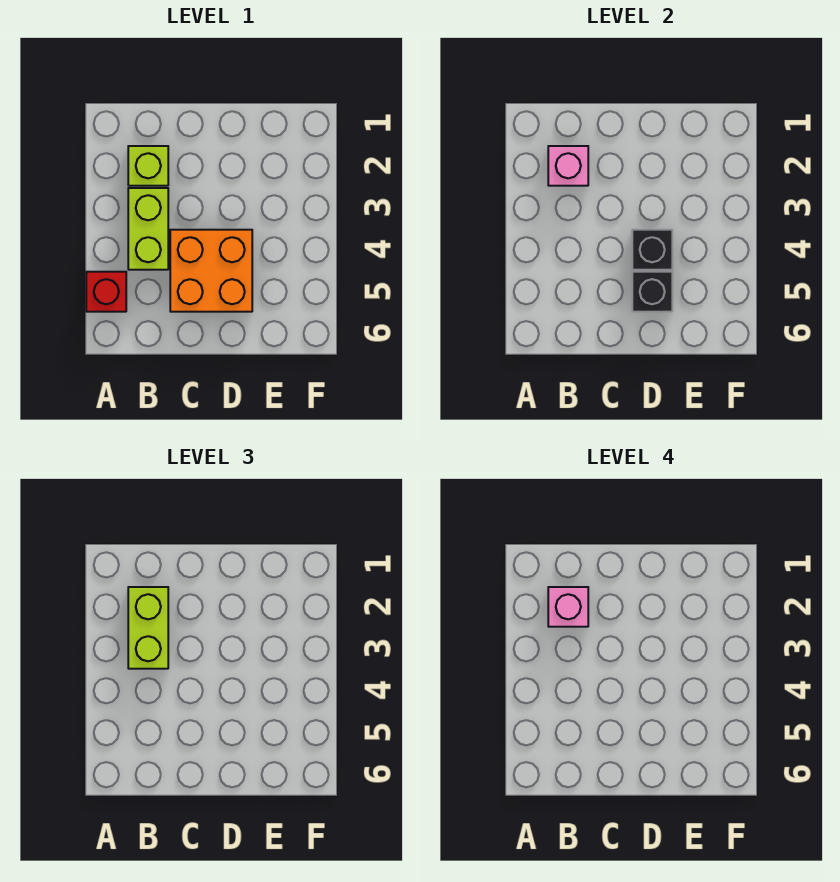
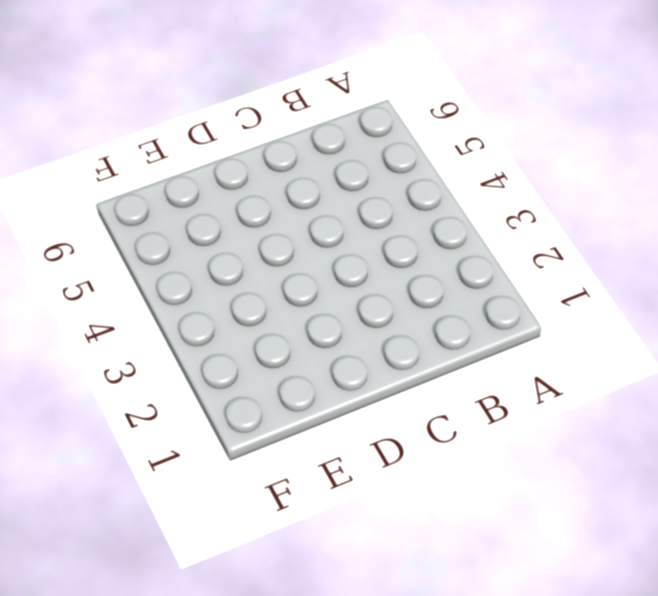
none -> red brick A5 level 1
none -> lime brick B2 level 1

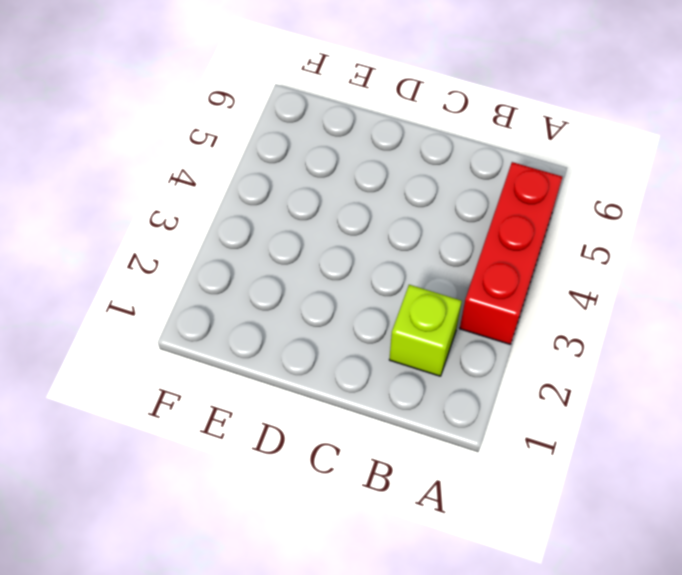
red brick A3:A5 level 1 -> red brick A5 level 1
none -> lime brick B3:B4 level 1
none -> orange brick C4:D5 level 1

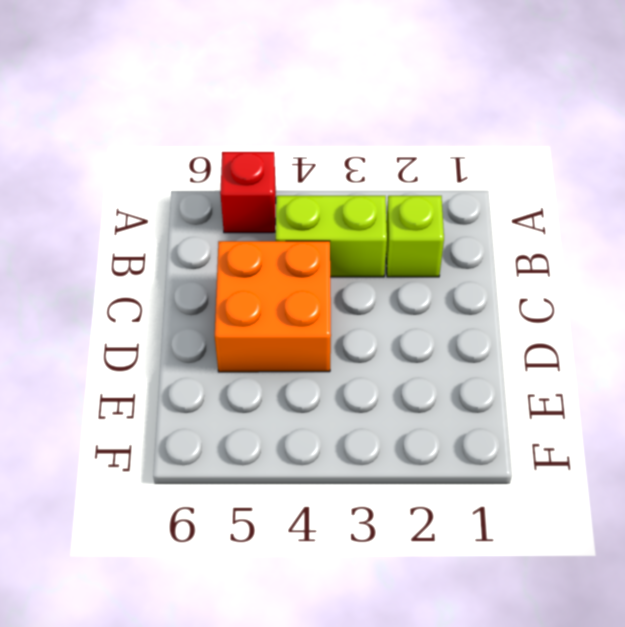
none -> pink brick B2 level 2
none -> black brick D4 level 2

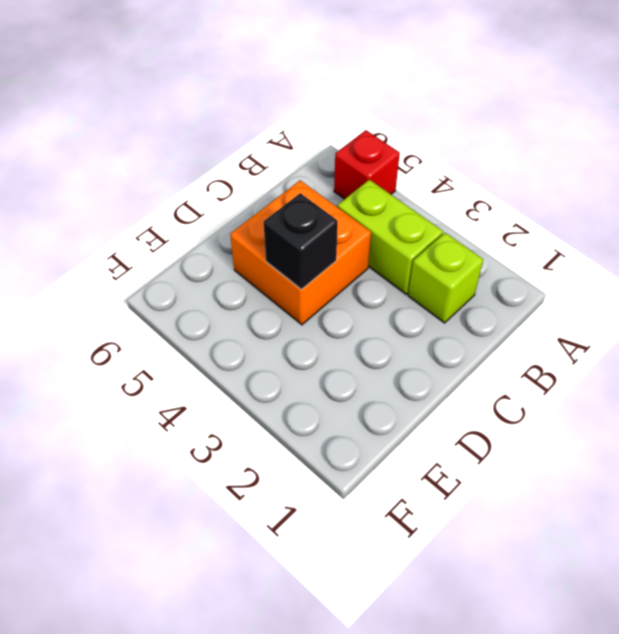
none -> pink brick B2 level 2
none -> black brick D5 level 2

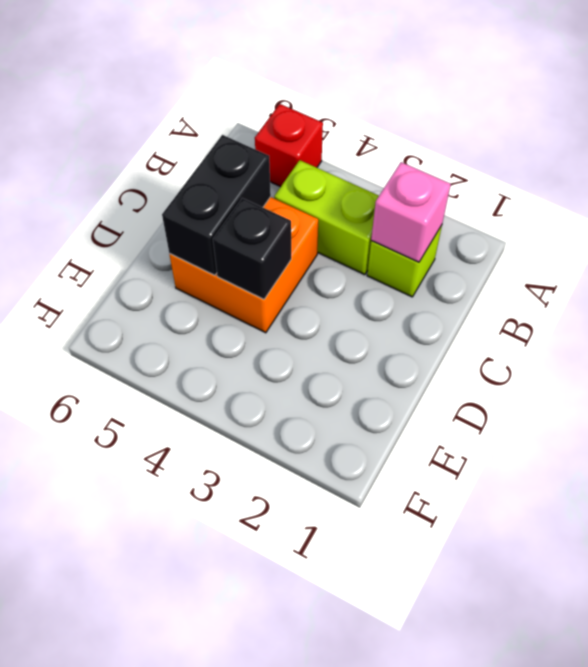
black brick C5:D5 level 2 -> black brick D5 level 2
none -> lime brick B2:B3 level 3
none -> pink brick B2 level 4

